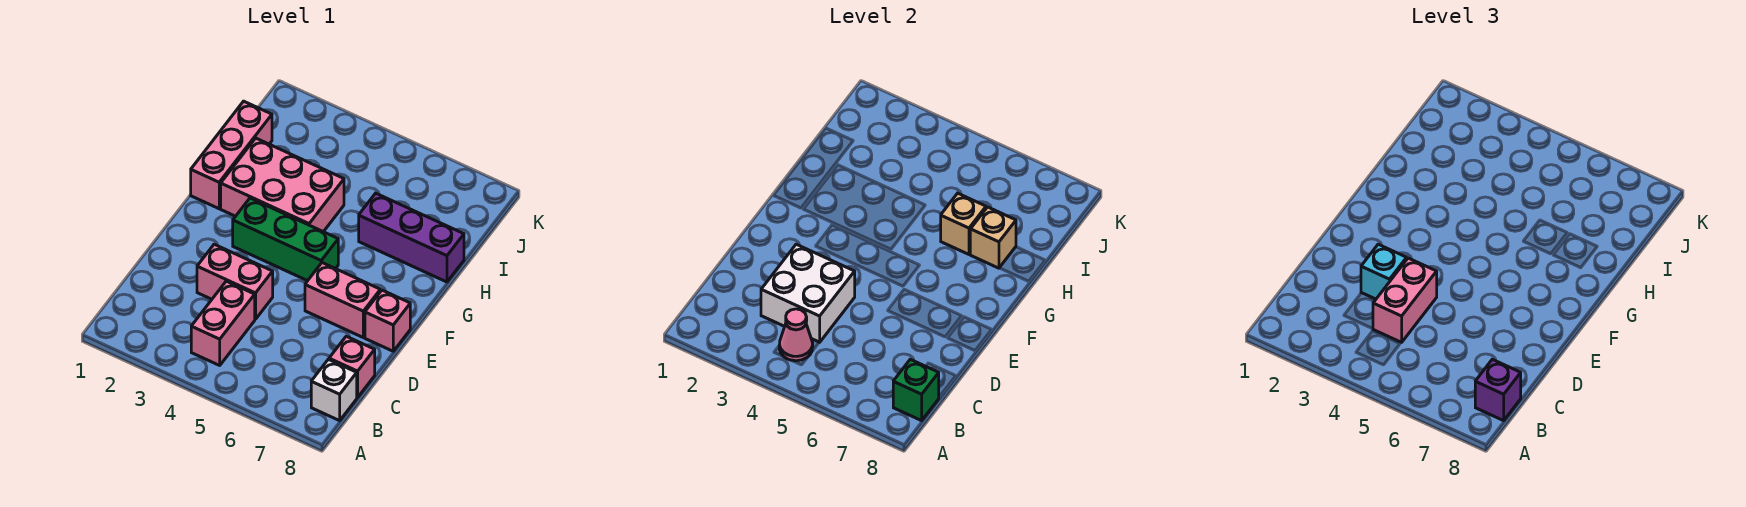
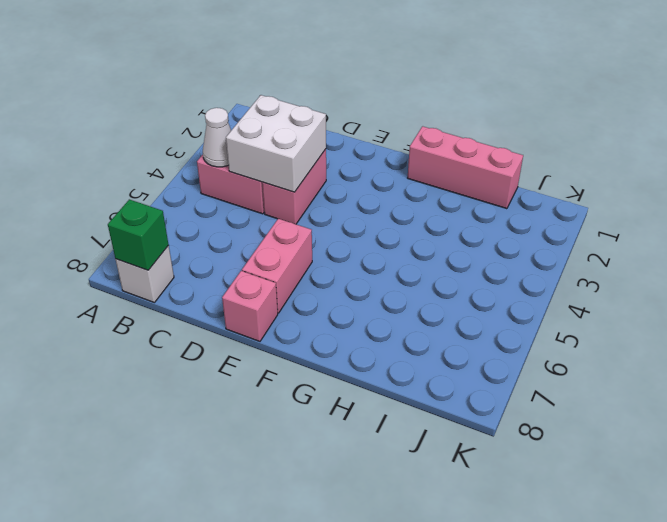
white cone B4 level 2 -> pink cone B4 level 2
none -> pink brick C8 level 1
none -> green brick F3:F5 level 1
none -> pink brick G2:H4 level 1

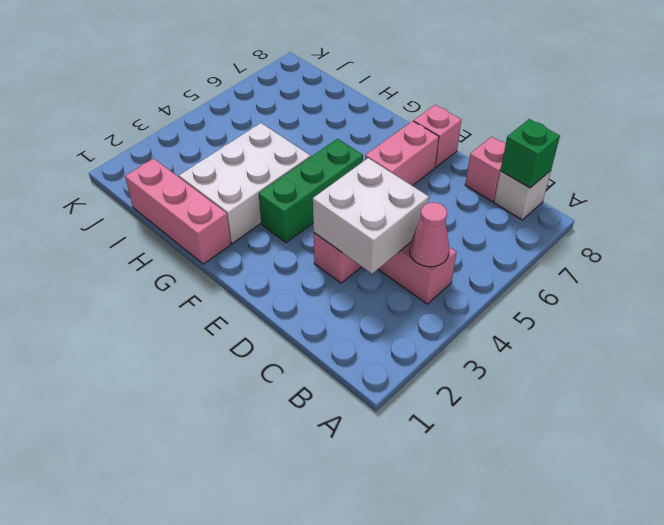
white brick G2:H4 level 1 -> pink brick G2:H4 level 1
none -> purple brick H6:H8 level 1
none -> tan brick H6 level 2
none -> tan brick H7 level 2

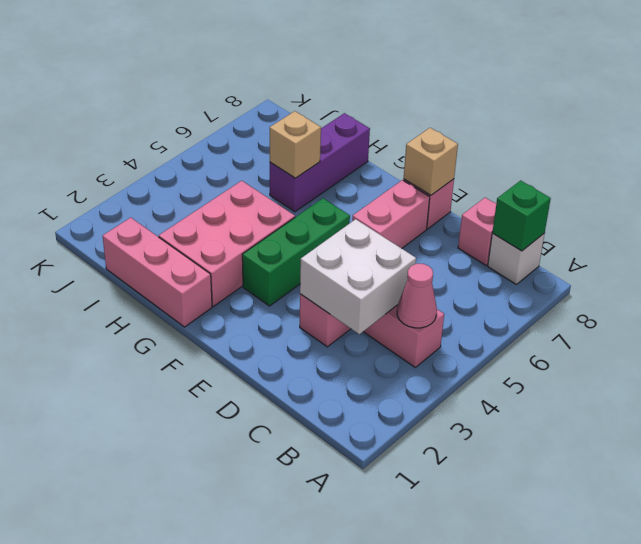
tan brick E8 level 2 -> tan brick H7 level 2
none -> purple brick B8 level 3
none -> pink brick C4:D4 level 3
none -> cyan brick D3 level 3

